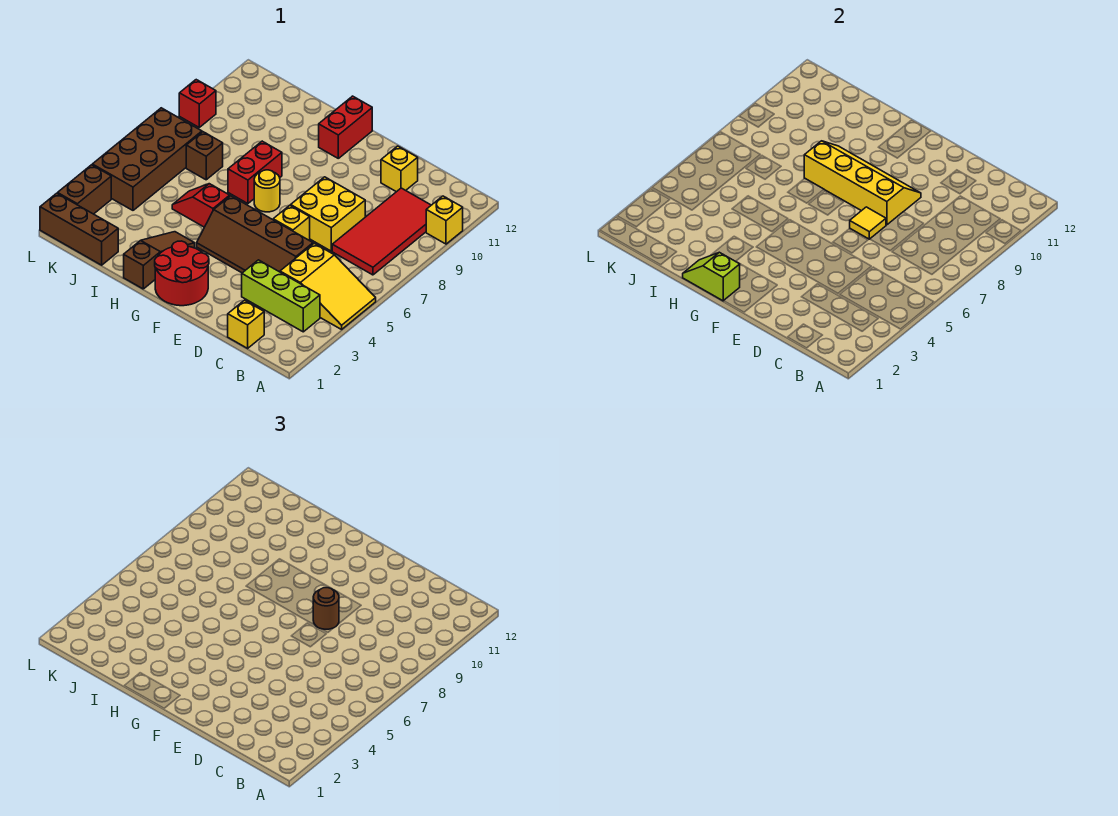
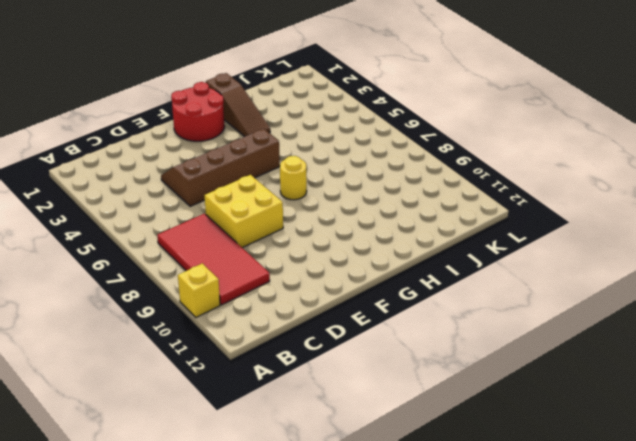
none -> yellow slope A4:C5 level 1 top C
none -> lime brick B3:D3 level 1
none -> yellow brick C1 level 1

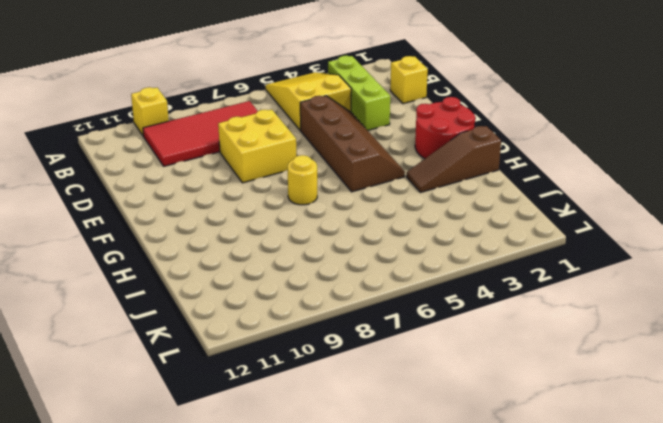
none -> yellow brick D11 level 1
none -> yellow brick E6 level 1
none -> red brick G11:G12 level 1

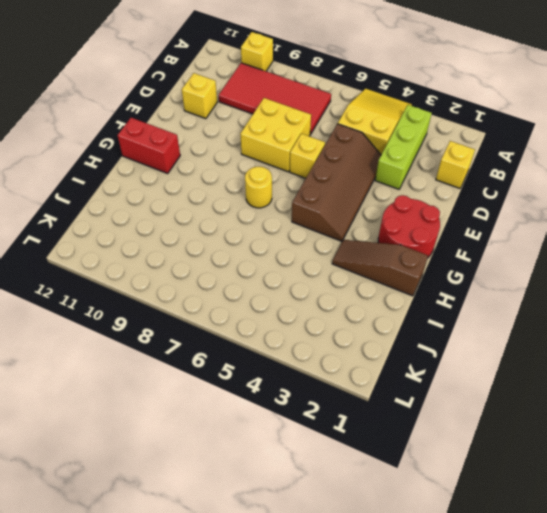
none -> red slope H5:I5 level 1 top H
none -> red brick H7:H8 level 1
none -> brown brick J1:L1 level 1

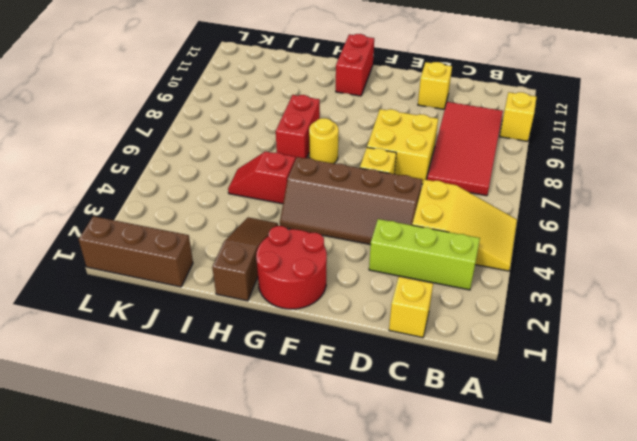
none -> brown brick J7 level 1
none -> brown brick K4:L7 level 1
none -> brown brick L2:L3 level 1

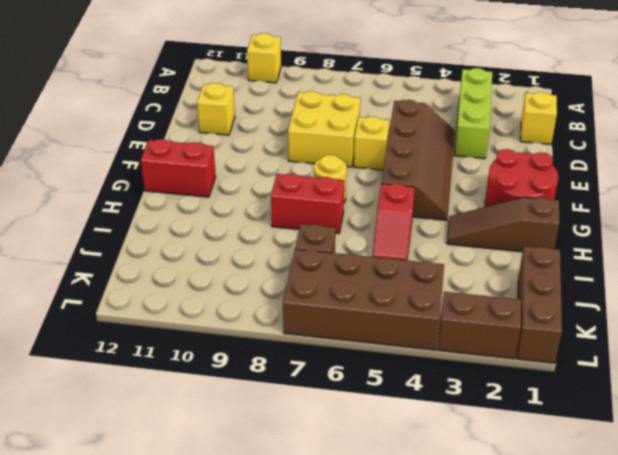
none -> yellow slope A4:C5 level 1 top C
none -> red tile B7:C10 level 1
none -> red brick L9 level 1

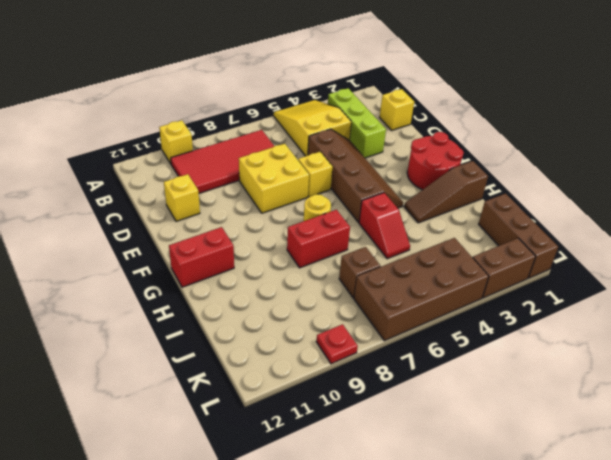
red plate L9 level 1 -> red brick L9 level 1
none -> yellow tile E7 level 2
none -> yellow slope E8:H9 level 2 top 8
none -> lime slope G1:H1 level 2 top G

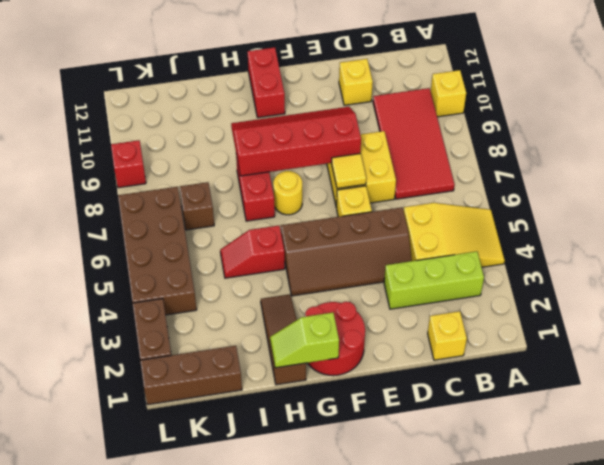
red slope E8:H9 level 2 top 8 -> yellow slope E8:H9 level 2 top 8
none -> brown round brick E8 level 3

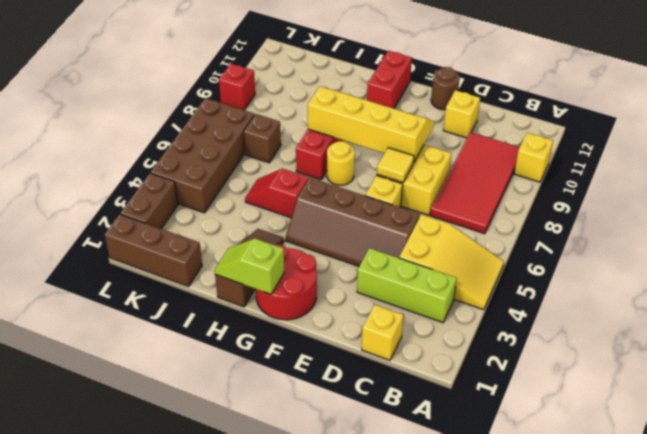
brown round brick E12 level 1 -> brown round brick E8 level 3

